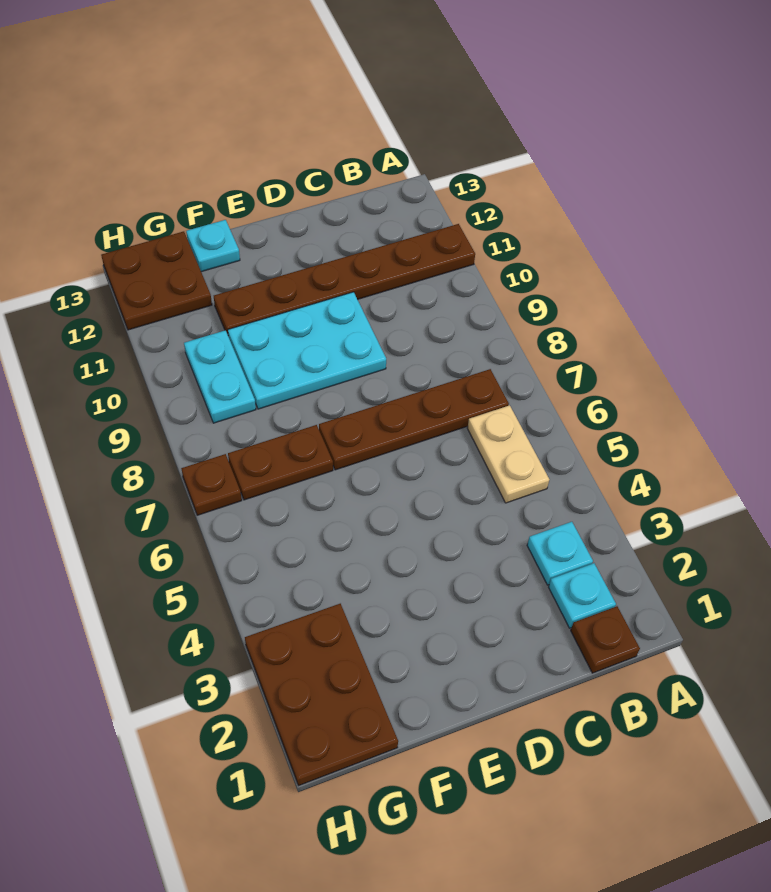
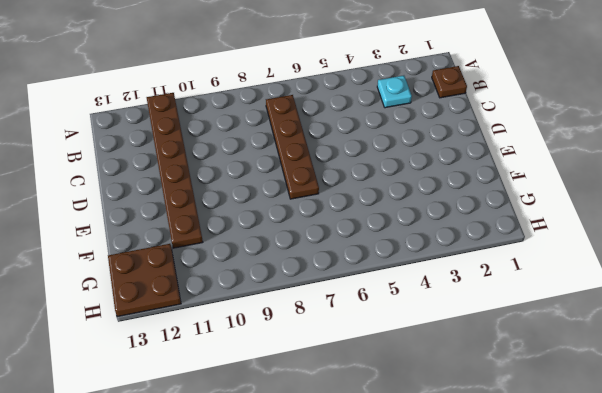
none -> cyan plate B2 level 1
none -> tan plate B5:B6 level 1
none -> cyan plate D9:F10 level 1

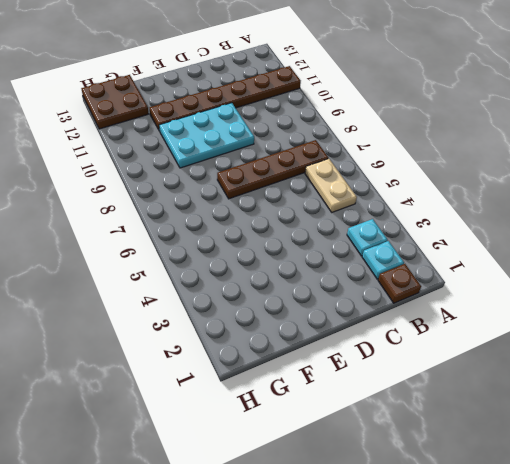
none -> brown plate F7:G7 level 1
none -> cyan plate F13 level 1
none -> brown plate G1:H3 level 1

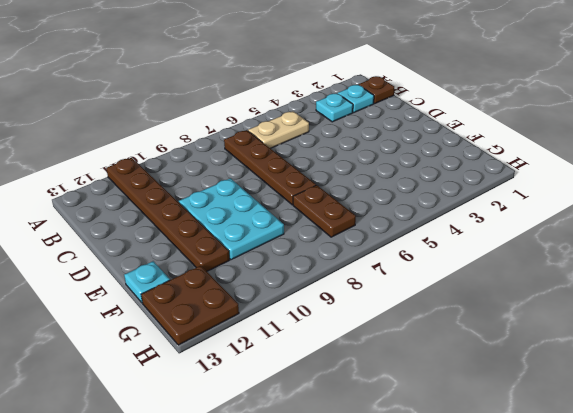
none -> brown plate G1:H3 level 1
none -> cyan plate G9:G10 level 1
none -> brown plate H7 level 1

